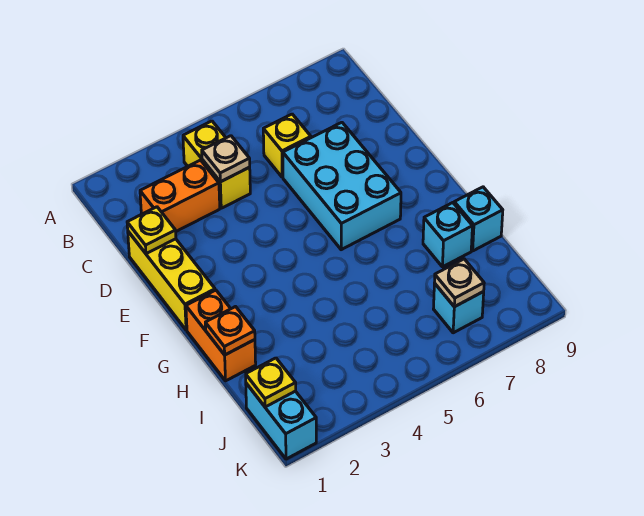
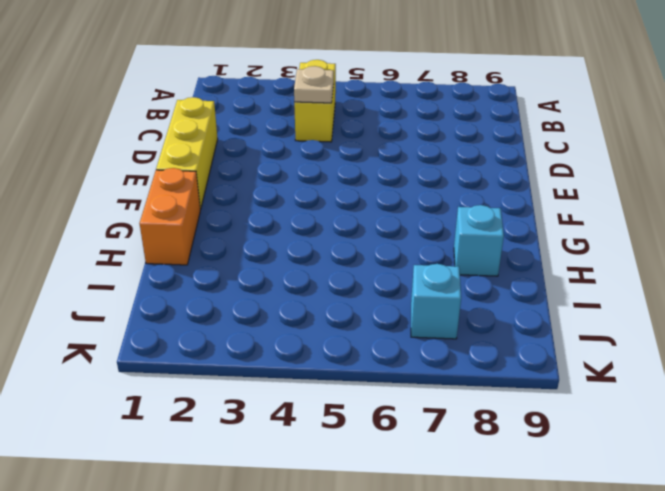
none -> orange brick C2:C3 level 1
none -> yellow brick C6 level 1
none -> cyan brick D6:F7 level 1

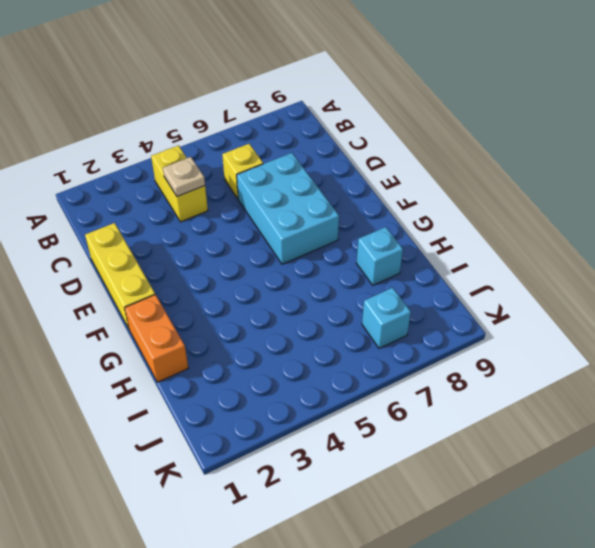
none -> orange brick C2:C3 level 1
none -> cyan brick H9 level 1
none -> cyan brick J1:K1 level 1

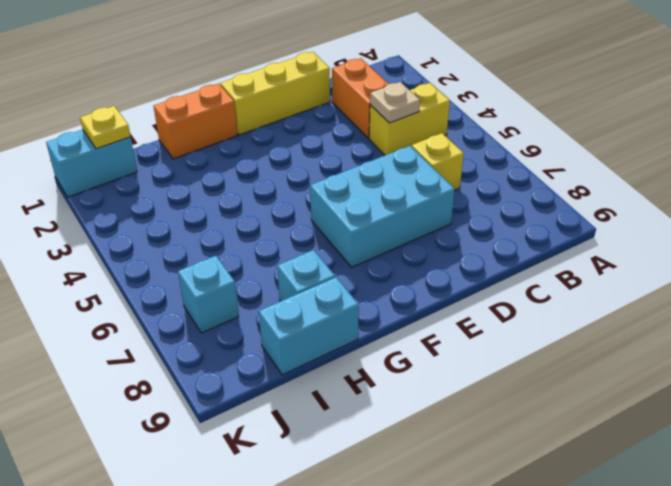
cyan brick H9:I9 level 1 -> cyan brick H9 level 1
none -> yellow plate D1 level 2
none -> orange plate H1 level 2
none -> tan plate J7 level 2

